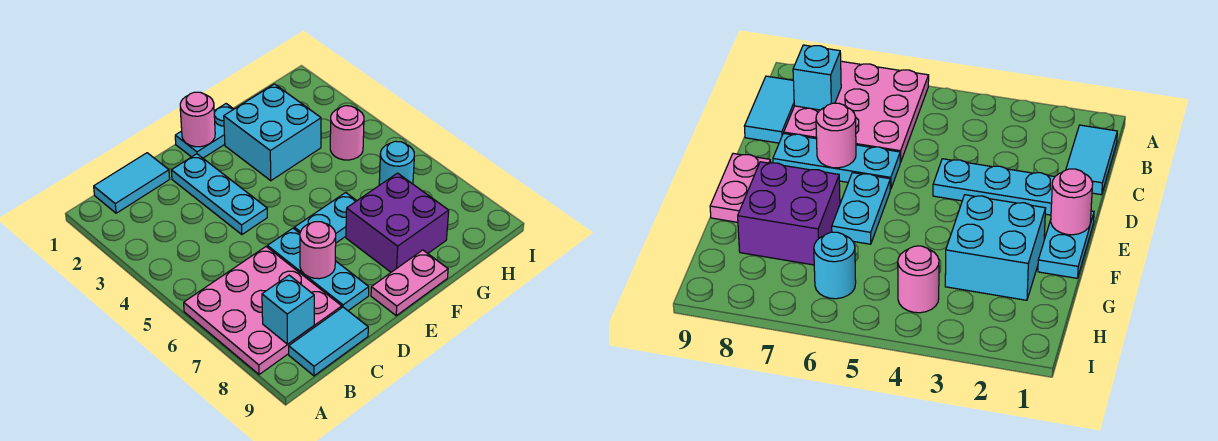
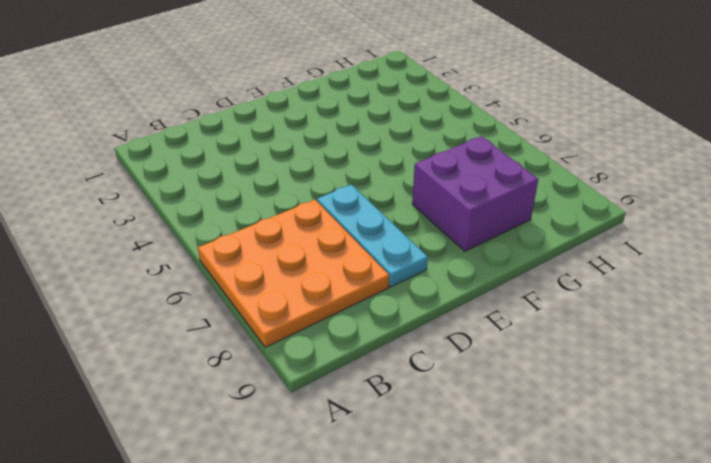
orange plate A6:C8 level 1 -> pink plate A6:C8 level 1
none -> cyan tile B1:C1 level 1
none -> cyan tile B9:C9 level 1
none -> cyan plate D2:D4 level 1

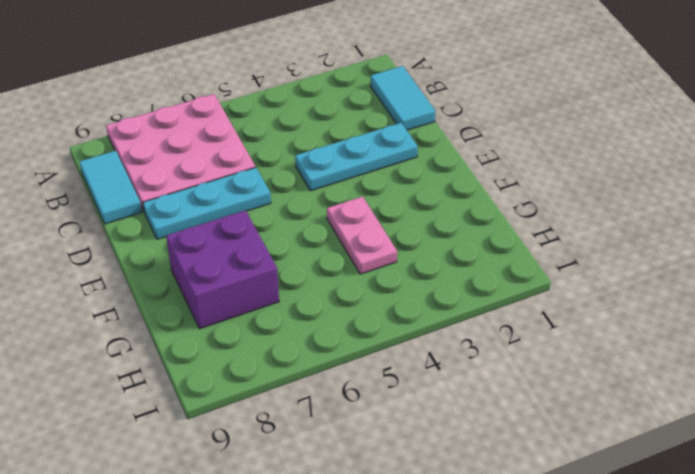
pink plate F4:G4 level 1 -> pink plate E9:F9 level 1
none -> cyan plate E1:F1 level 1
none -> cyan plate E6:F6 level 1
none -> cyan brick F2:G3 level 1

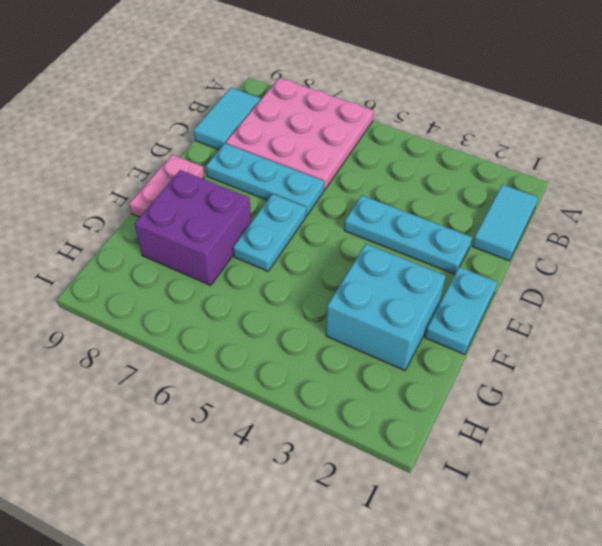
none -> pink round brick H4 level 1
none -> cyan round brick H6 level 1
none -> cyan brick B8 level 2

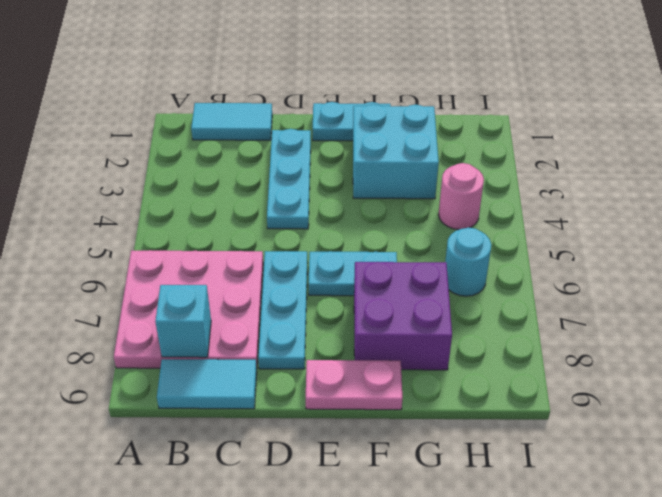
none -> pink round brick D7 level 2
none -> pink round brick E1 level 2

